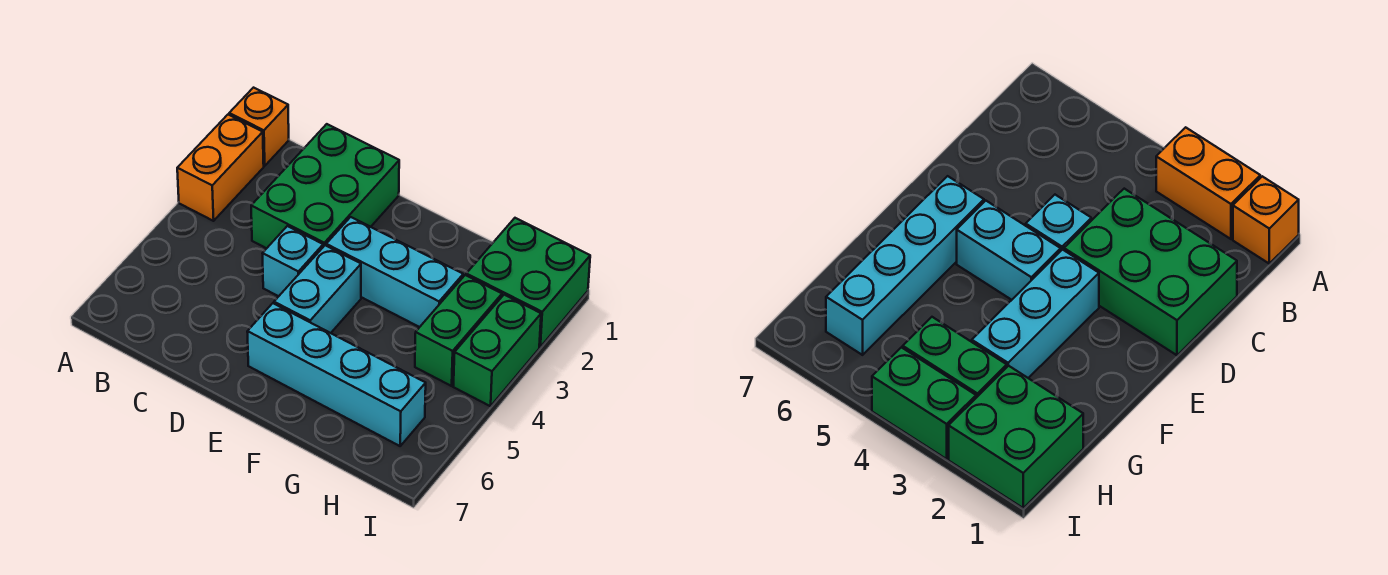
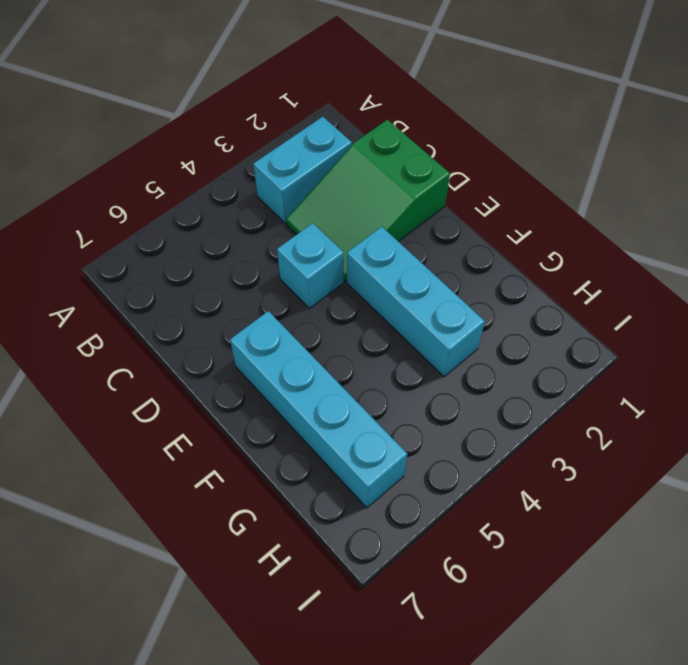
cyan brick B2:B3 level 1 -> cyan brick E4:E5 level 1
green slope C1:D3 level 1 top 1 -> green brick C1:D3 level 1
none -> orange brick A1 level 1
none -> orange brick A2:A3 level 1

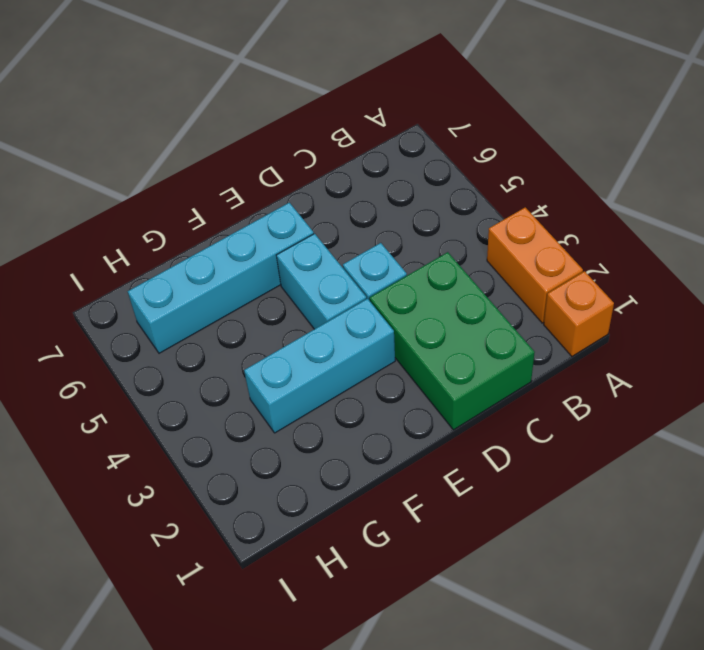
none -> green brick H1:I2 level 1
none -> green brick H3:H4 level 1

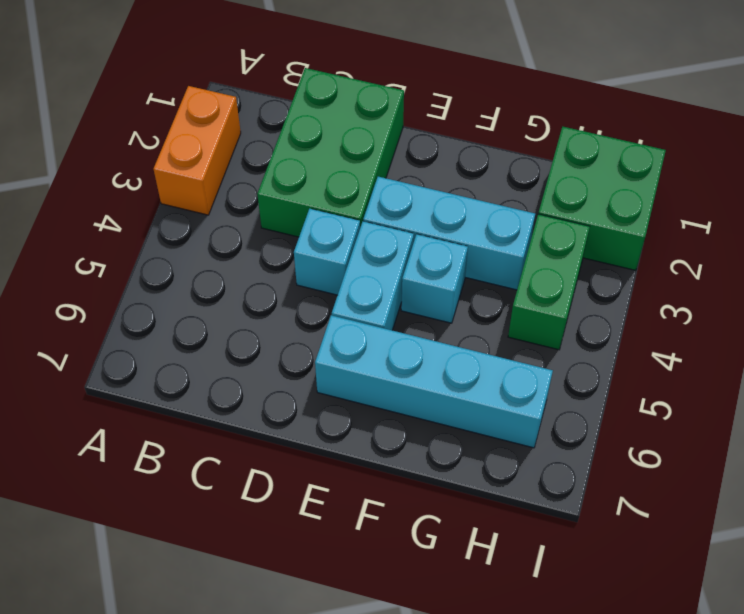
cyan brick F4 level 1 -> none
none -> orange brick A1 level 1
none -> green brick I3:I4 level 1

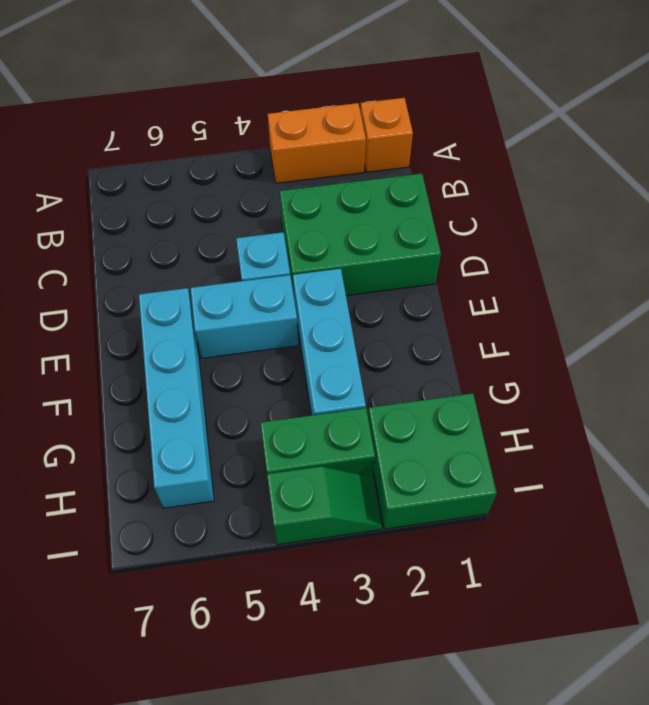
green slope I3:I4 level 1 top 4 -> green brick I3:I4 level 1

